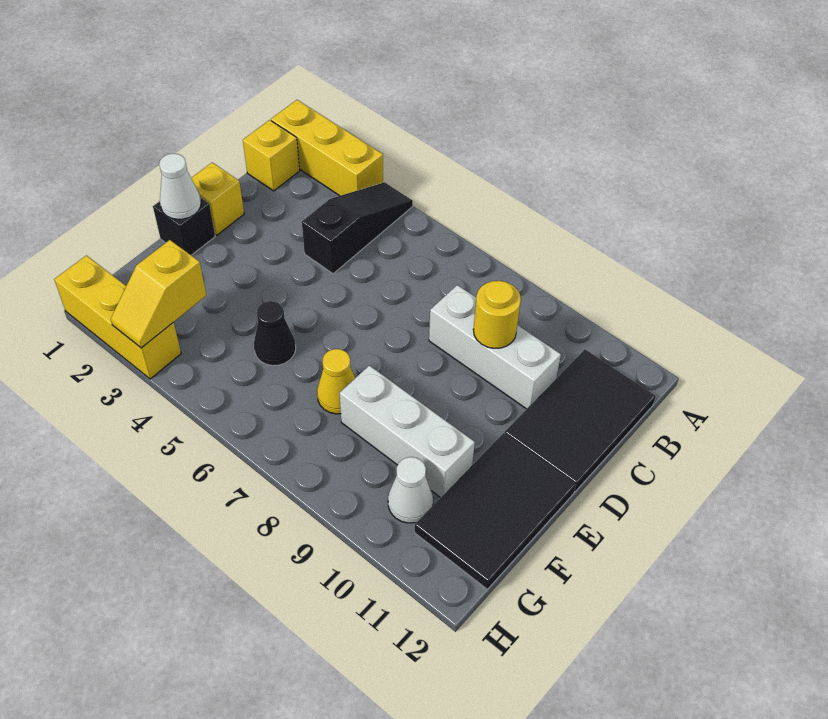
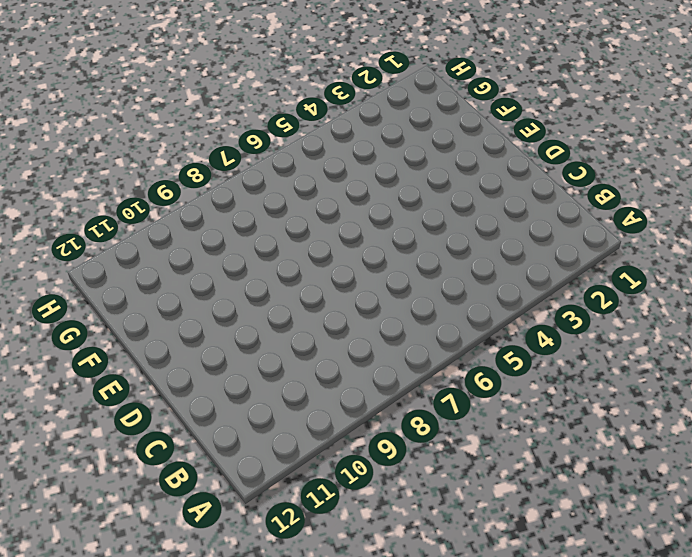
none -> yellow brick A1:A3 level 1
none -> black slope A4:C4 level 1 top C
none -> yellow brick B1 level 1

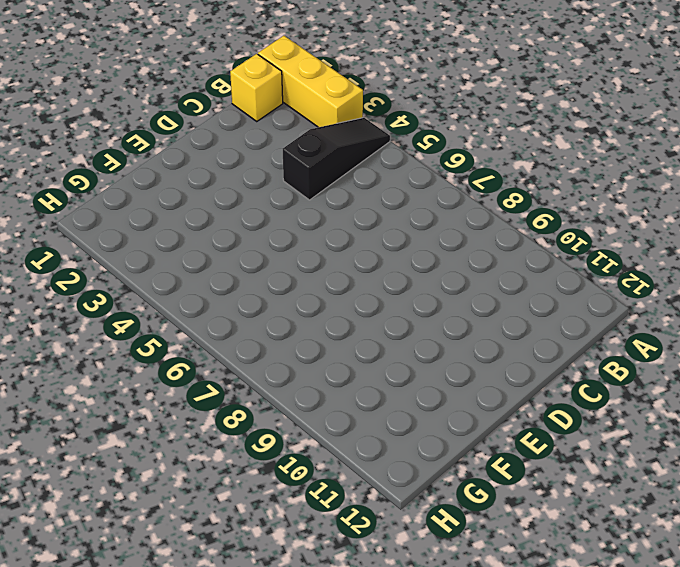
none -> black tile B11:D12 level 1
none -> white brick C8:C10 level 1
none -> yellow brick D1 level 1

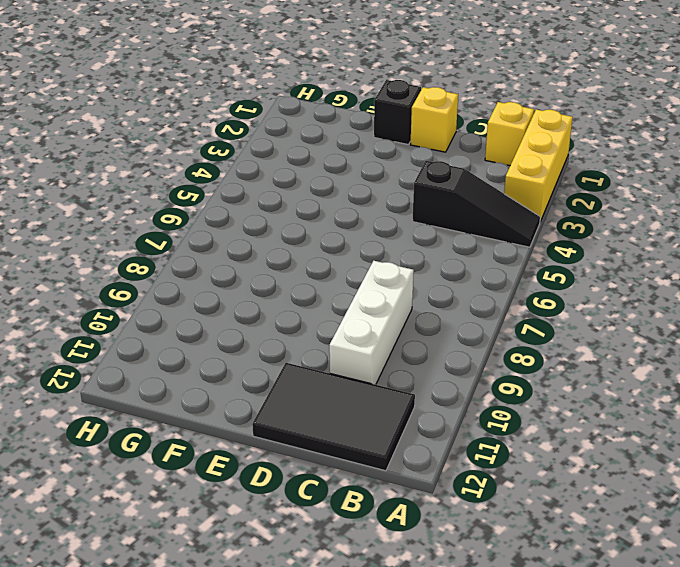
none -> black tile E11:G12 level 1
none -> black cone F5 level 1
none -> yellow cone F7 level 1

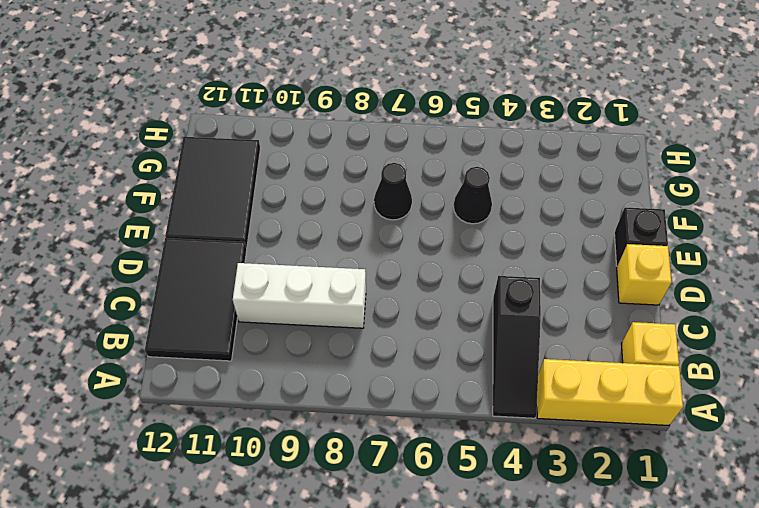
black cone F7 level 1 -> yellow cone F7 level 1
none -> white brick F8:F10 level 1
none -> white cone G10 level 1
none -> yellow brick H1:H3 level 1

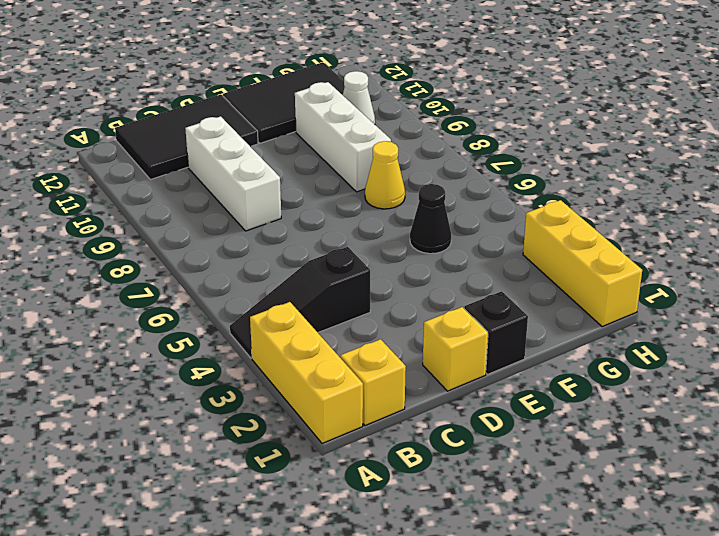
none -> yellow round brick C9 level 2
none -> white cone E1 level 2
none -> yellow slope G3:H3 level 2 top G

